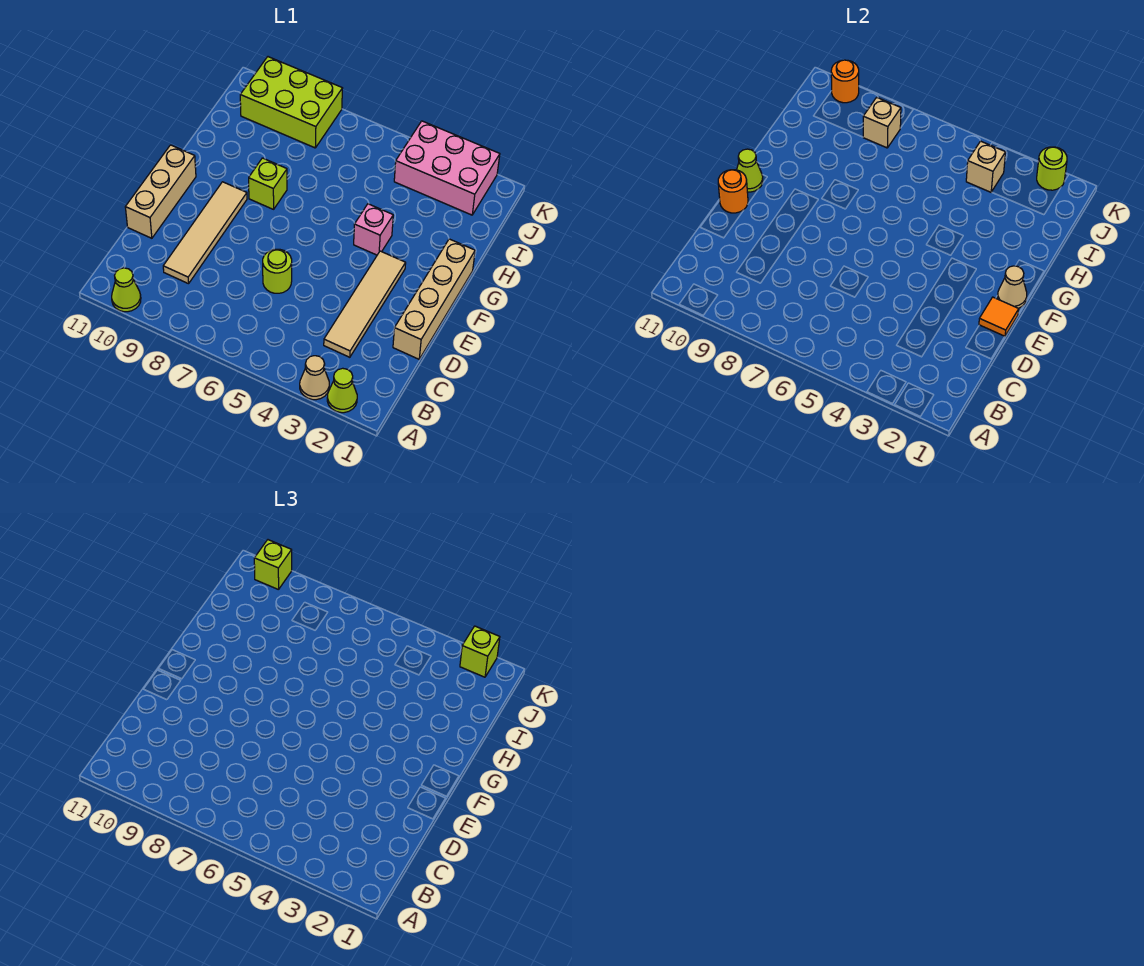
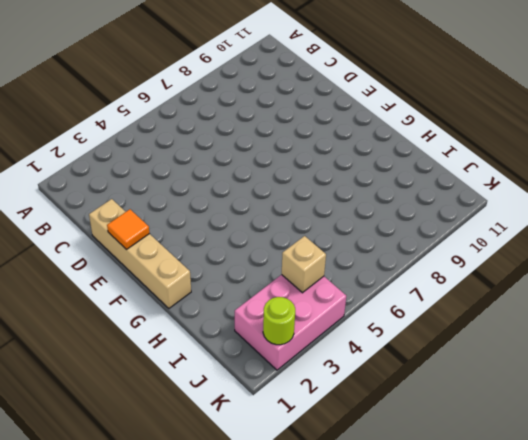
none -> lime cone A2 level 1
none -> tan cone A3 level 1
none -> lime cone A10 level 1

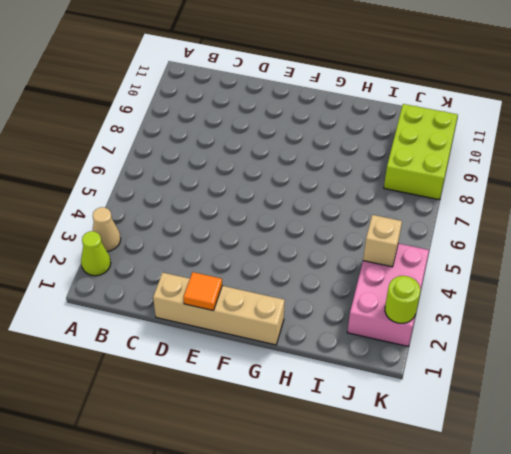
none -> lime cone A10 level 1
none -> tan tile C3:F3 level 1
none -> tan tile C9:F9 level 1

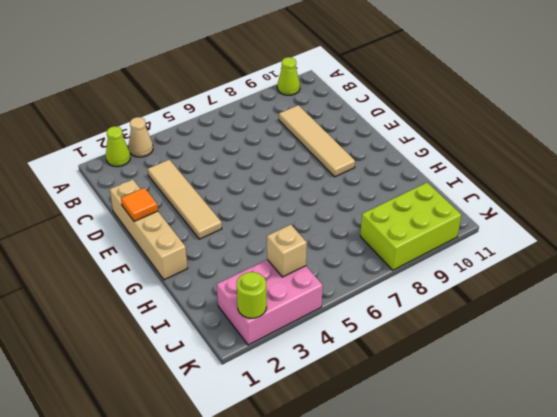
none -> lime round brick D6 level 1
none -> tan brick D11:F11 level 1
none -> pink brick G4 level 1

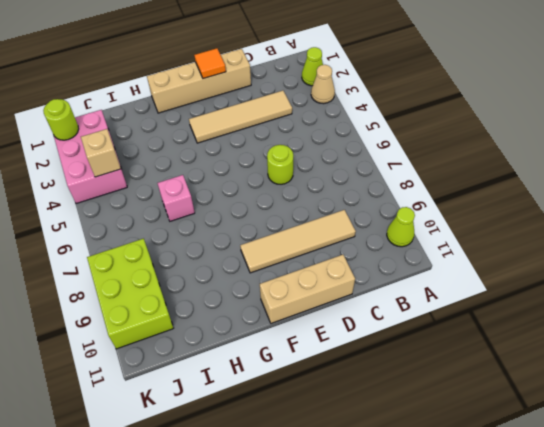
pink brick H6 level 1 -> pink brick G4 level 1
none -> lime brick G8 level 1
none -> orange round brick E11 level 2
none -> tan cone F1 level 2

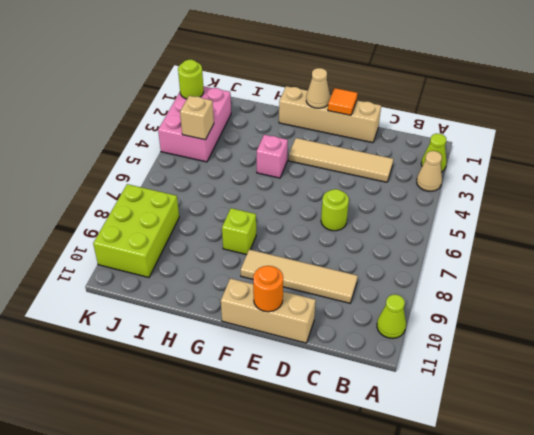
none -> lime cone F11 level 2
none -> tan brick J8 level 2
none -> orange round brick K10 level 2

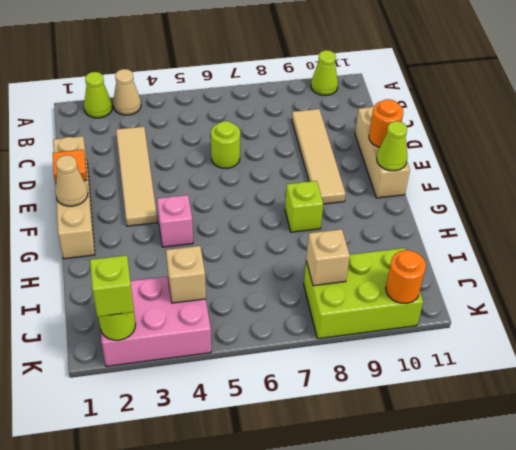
none -> lime brick K10 level 3

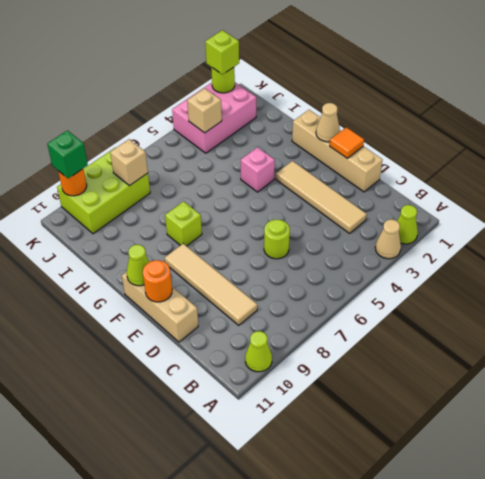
green brick K10 level 3 -> lime brick K10 level 3

